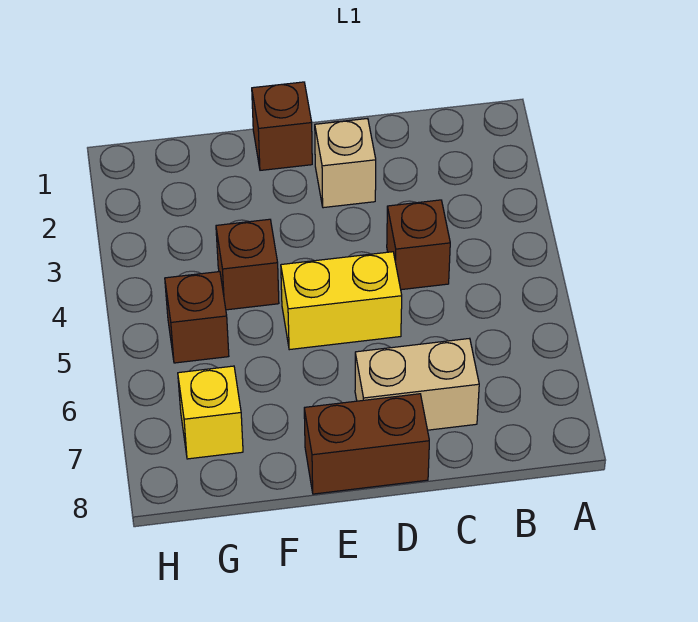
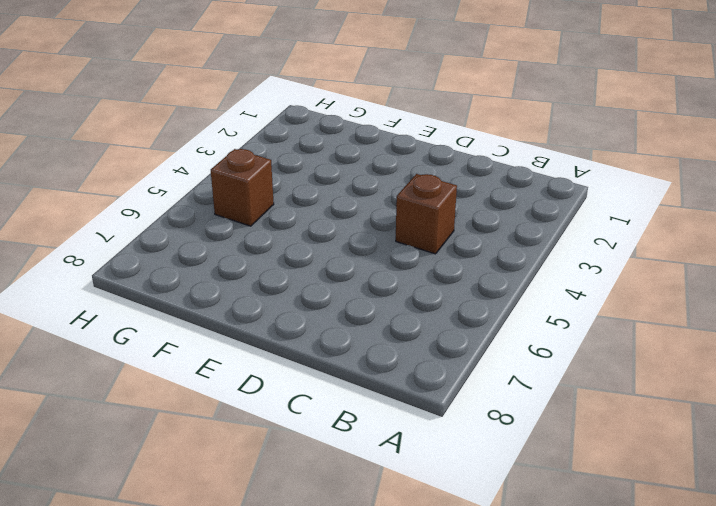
none -> tan brick C7:D7 level 1
none -> tan brick D2 level 1

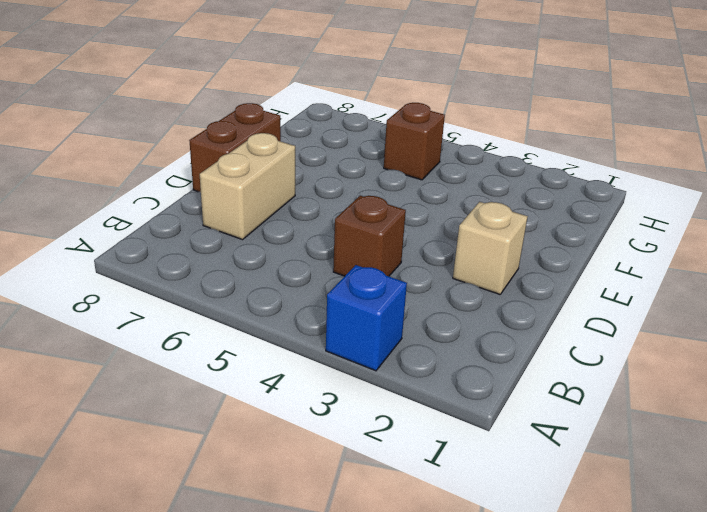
blue brick A3 level 1 -> none
none -> yellow brick D5:E5 level 1
none -> brown brick E1 level 1

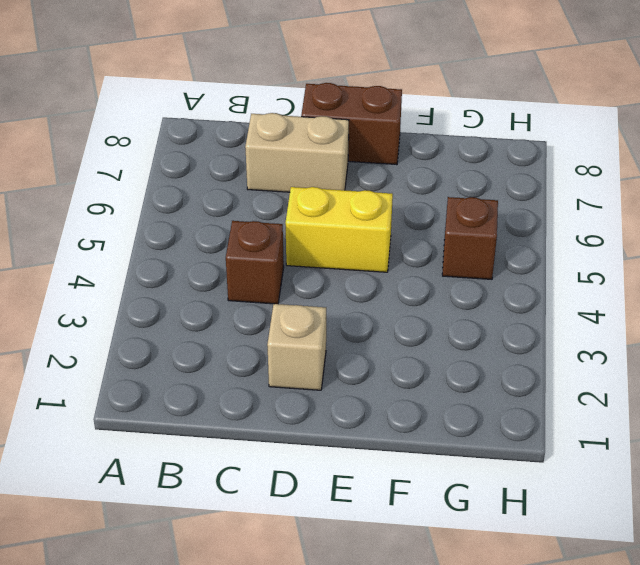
none -> brown brick E1 level 1
none -> brown brick F4 level 1

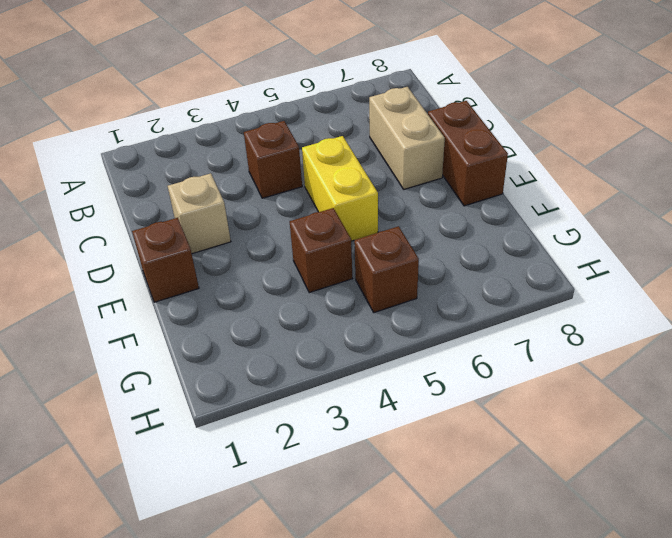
none -> yellow brick G7 level 1

